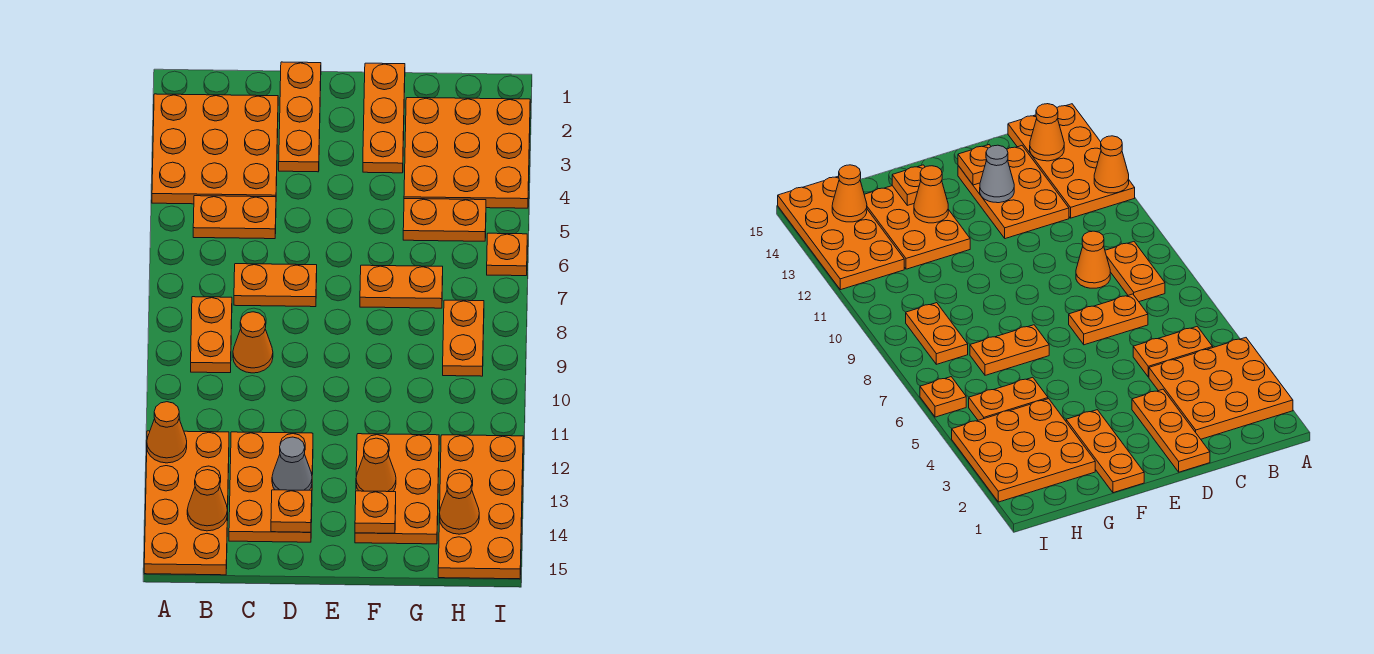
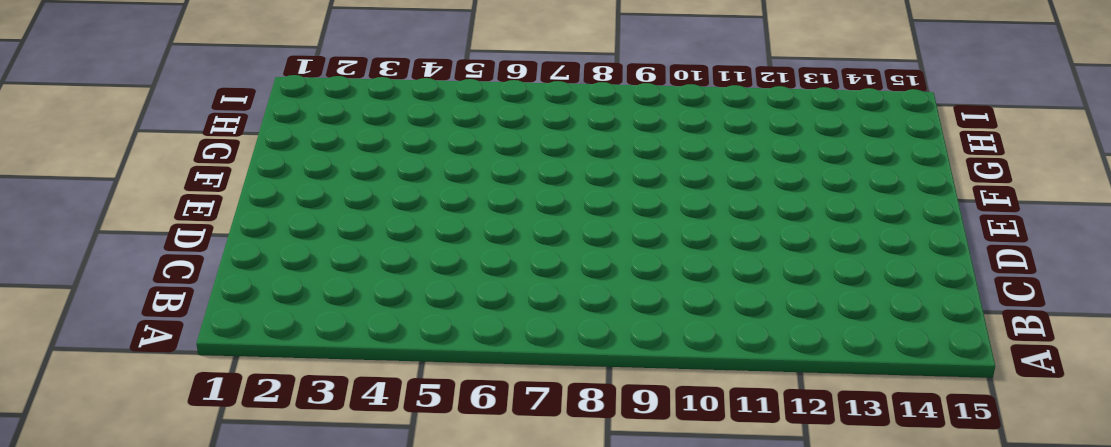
none -> orange plate A2:C4 level 1
none -> orange plate A12:B15 level 1
none -> orange plate B5:C5 level 1

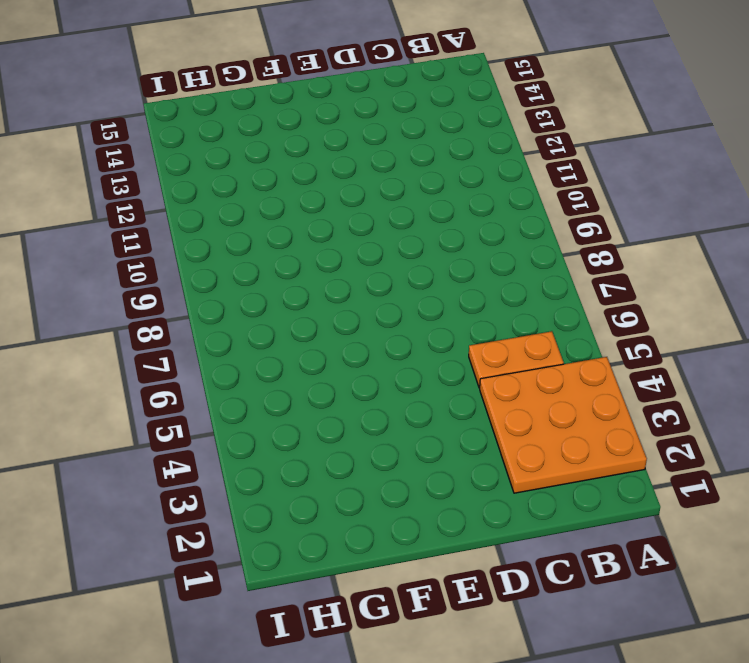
none -> orange plate A12:B15 level 1
none -> orange plate B8:B9 level 1
none -> orange plate C7:D7 level 1

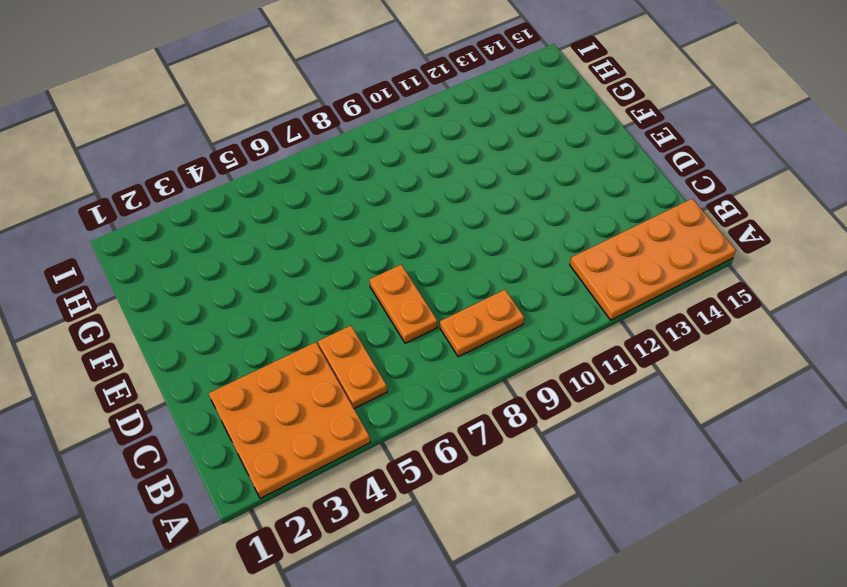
none -> orange cone C9 level 1
none -> orange plate C12:D14 level 1
none -> orange plate D1:D3 level 1

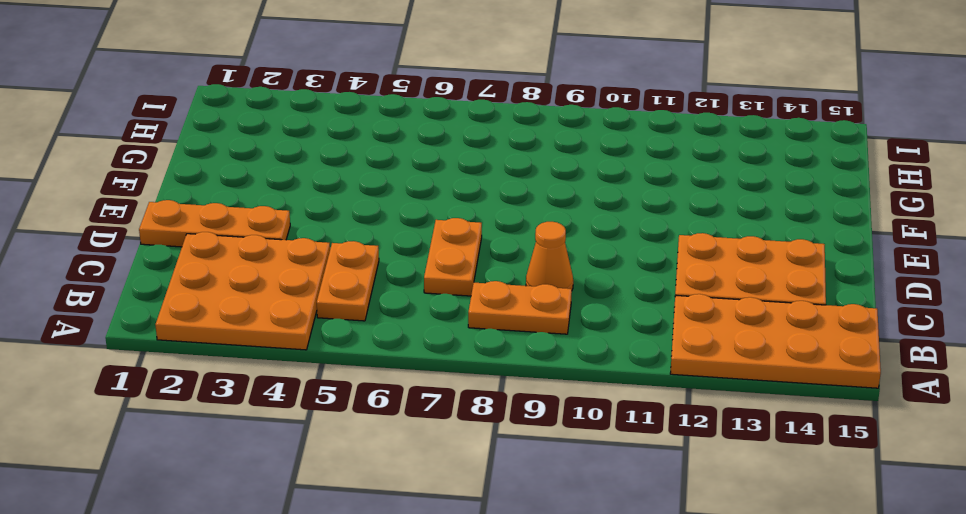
none -> orange plate F1:F3 level 1
none -> orange plate F7:G7 level 1
none -> orange plate F12:G14 level 1

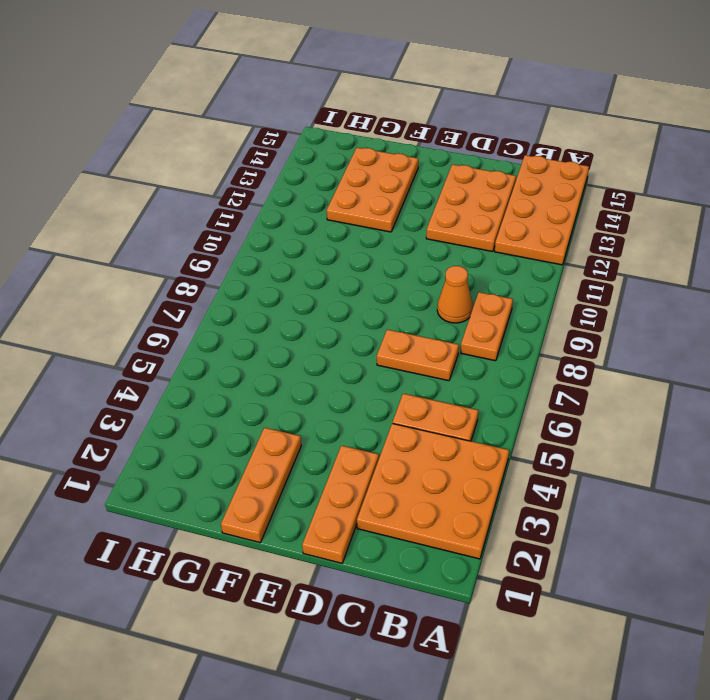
none -> orange plate F7:G7 level 1
none -> orange plate G2:I4 level 1
none -> orange plate G5:H5 level 1

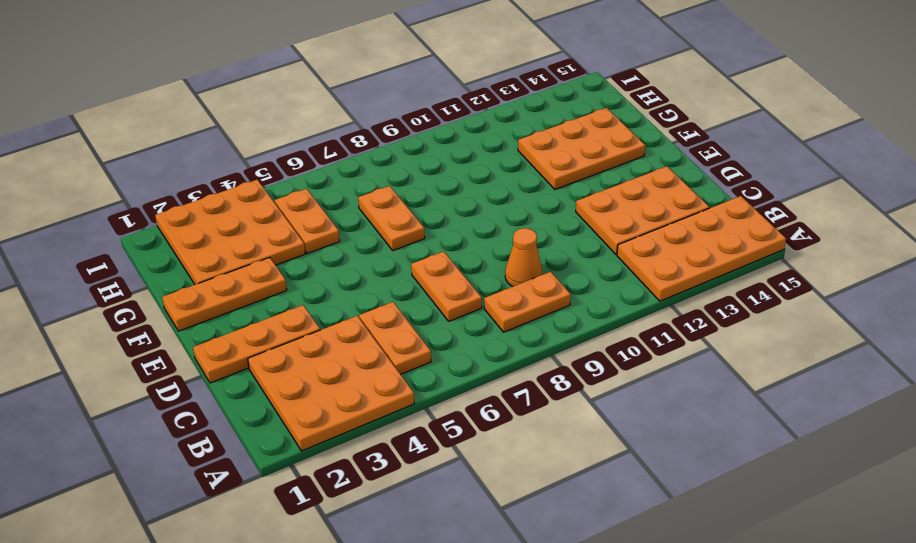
none -> orange plate H8:H9 level 1
none -> orange plate H12:I15 level 1
none -> orange plate I6 level 1

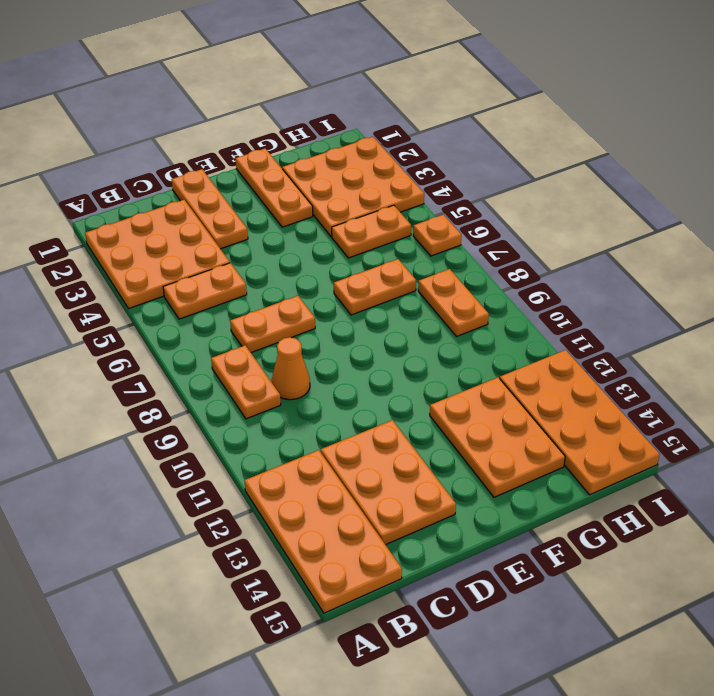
none -> orange cone A12 level 2
none -> orange cone B14 level 2
none -> grey cone D13 level 2

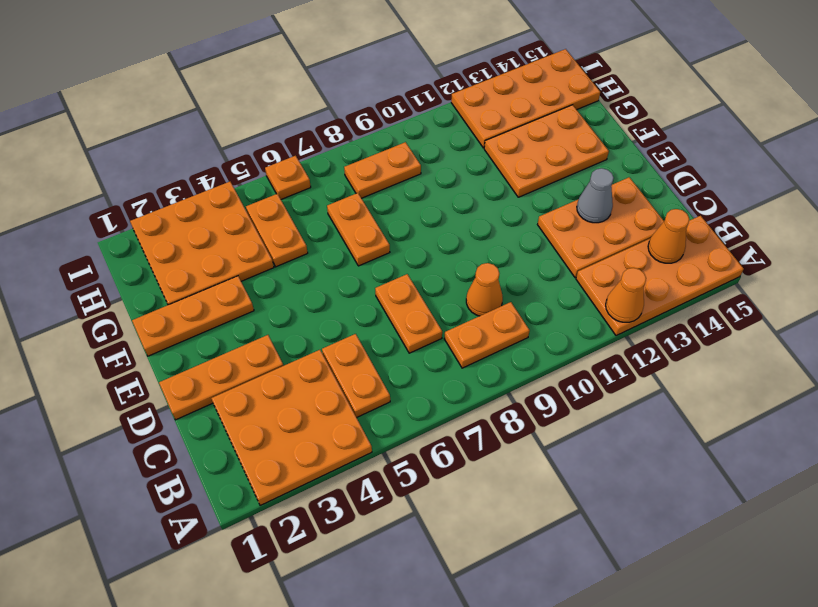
none -> orange plate D14 level 2
none -> orange cone F13 level 2
none -> orange plate F14 level 2

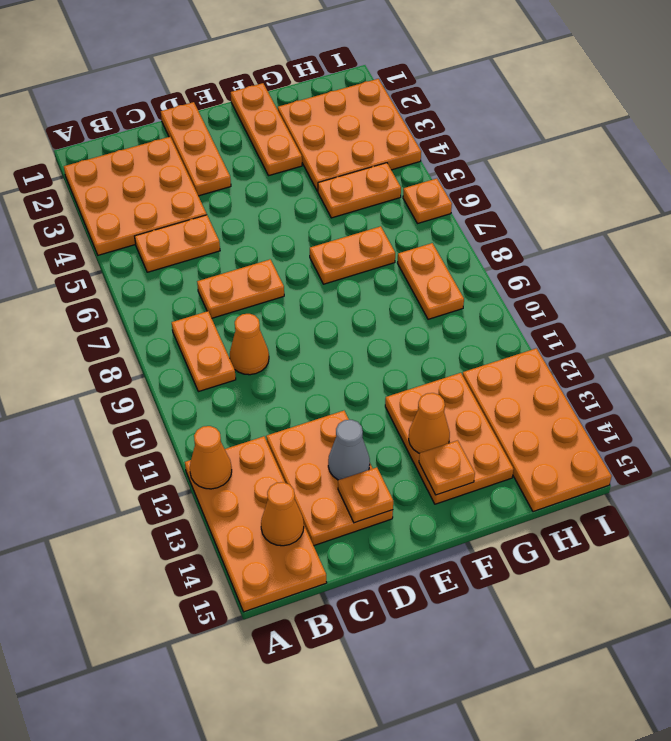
none -> orange cone H14 level 2

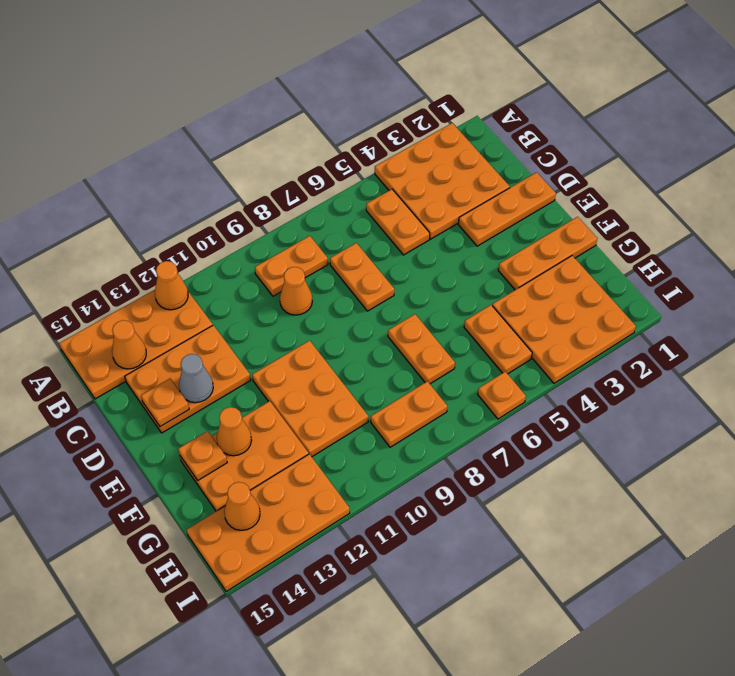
orange plate E10:G11 level 1 -> none

